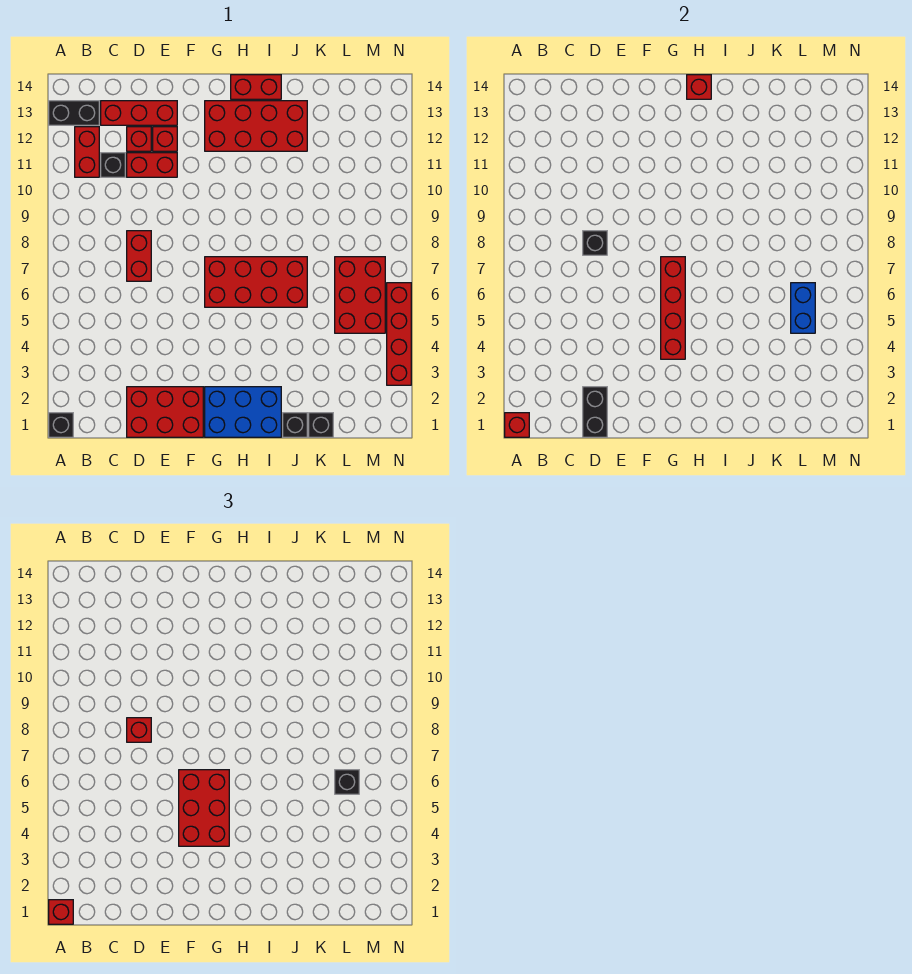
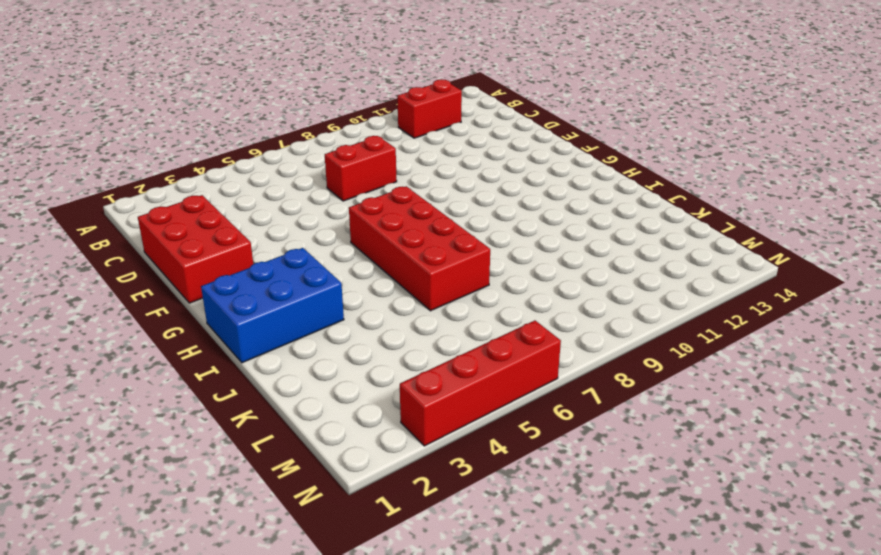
blue brick H1:I3 level 1 -> blue brick G1:I2 level 1
none -> black brick A1 level 1
none -> black brick A13:B13 level 1
none -> black brick C11 level 1

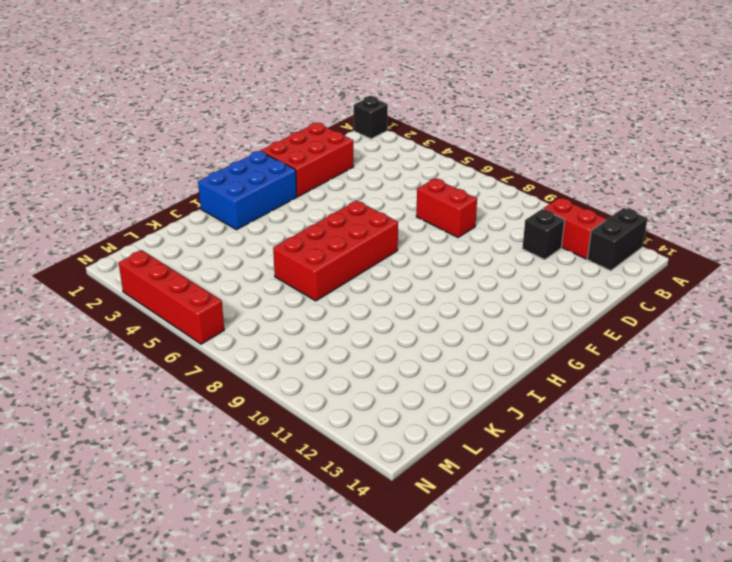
none -> red brick C13:E13 level 1
none -> red brick D11:E11 level 1
none -> red brick D12 level 1

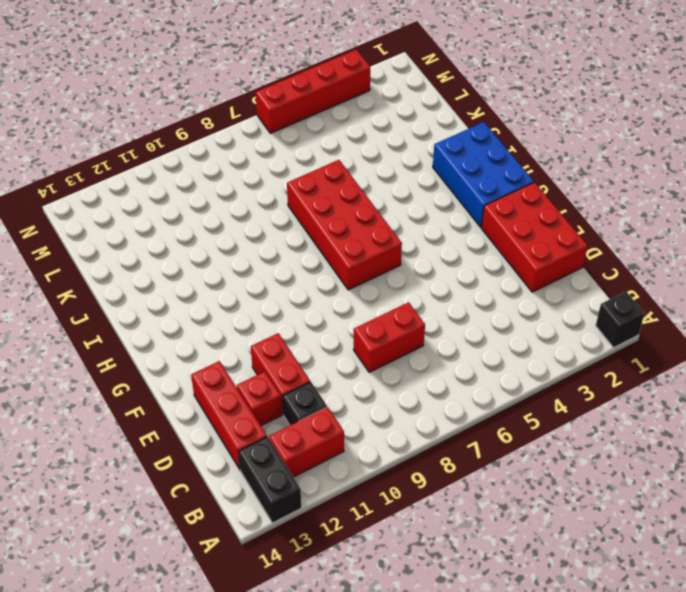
none -> red brick E12 level 1
none -> red brick G12:J13 level 1
none -> red brick H14:I14 level 1

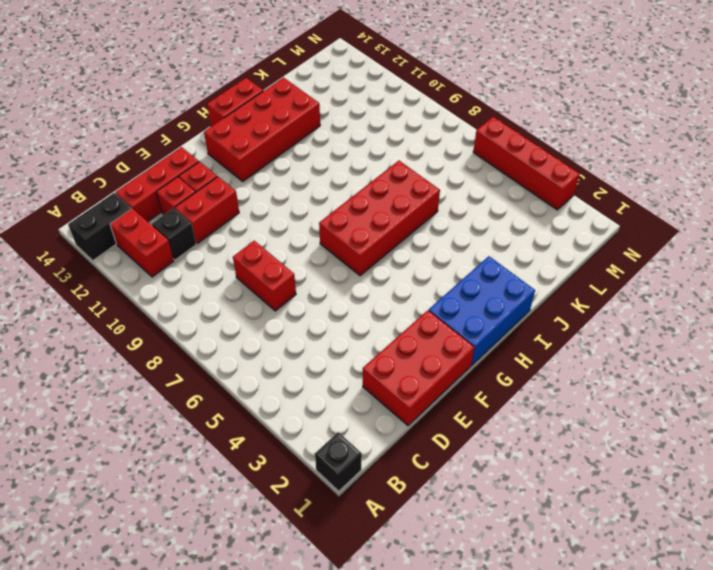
none -> black brick J1 level 1
none -> black brick K1 level 1
none -> red brick L5:M7 level 1

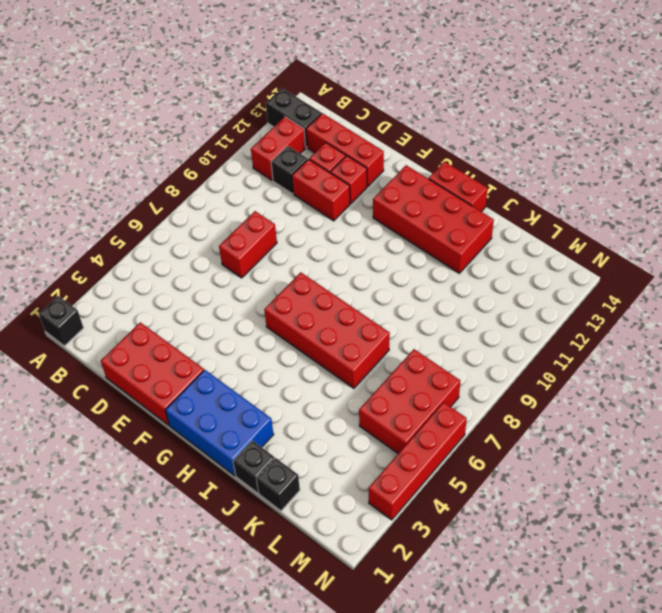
none -> red brick A1 level 2
none -> black brick D1:D2 level 2
none -> black brick D8 level 2

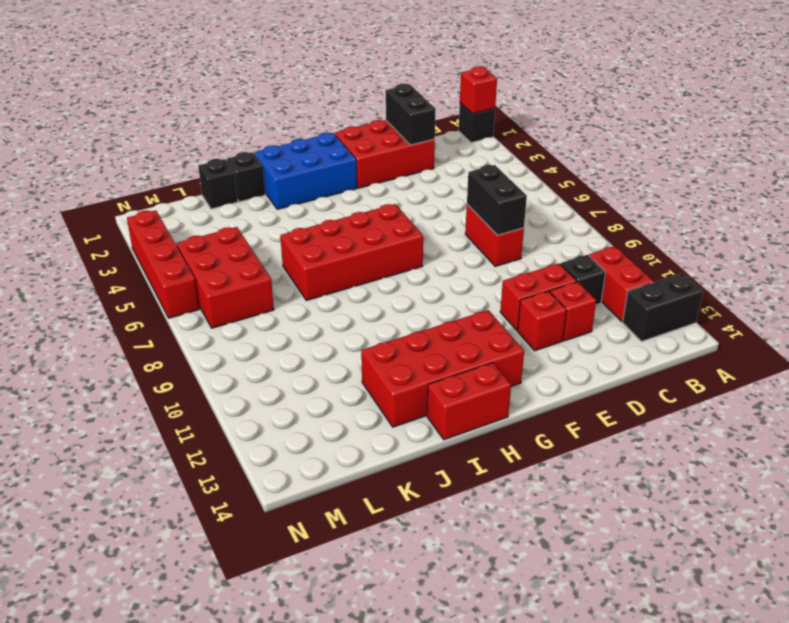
black brick D7:D8 level 2 -> black brick D8 level 2
none -> red brick C13:E13 level 1
none -> red brick G4:G7 level 2
none -> red brick H14 level 2

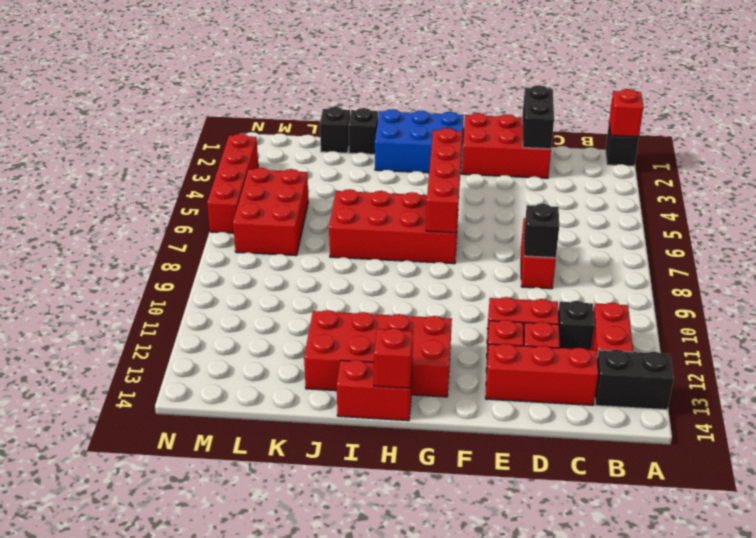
none -> blue brick L5:L6 level 2
none -> red brick A1 level 3
none -> red brick D8 level 3

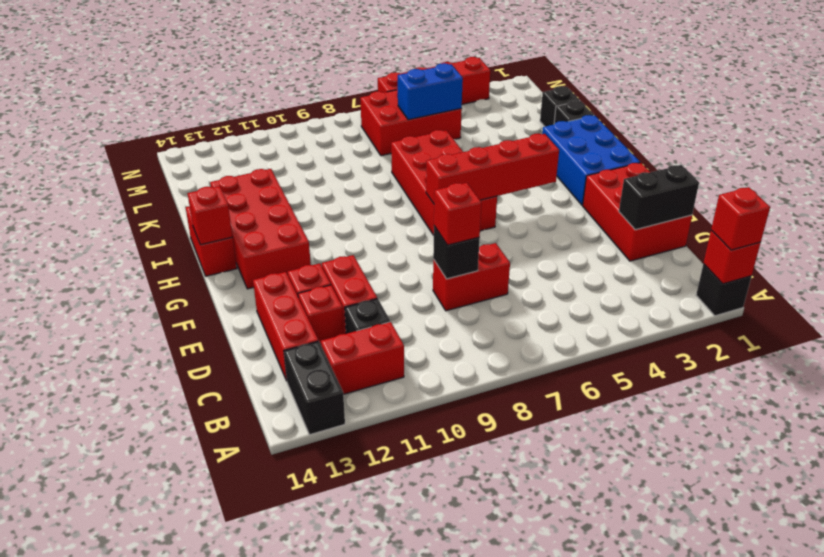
none -> red brick F4:G6 level 3
none -> black brick L6 level 3

